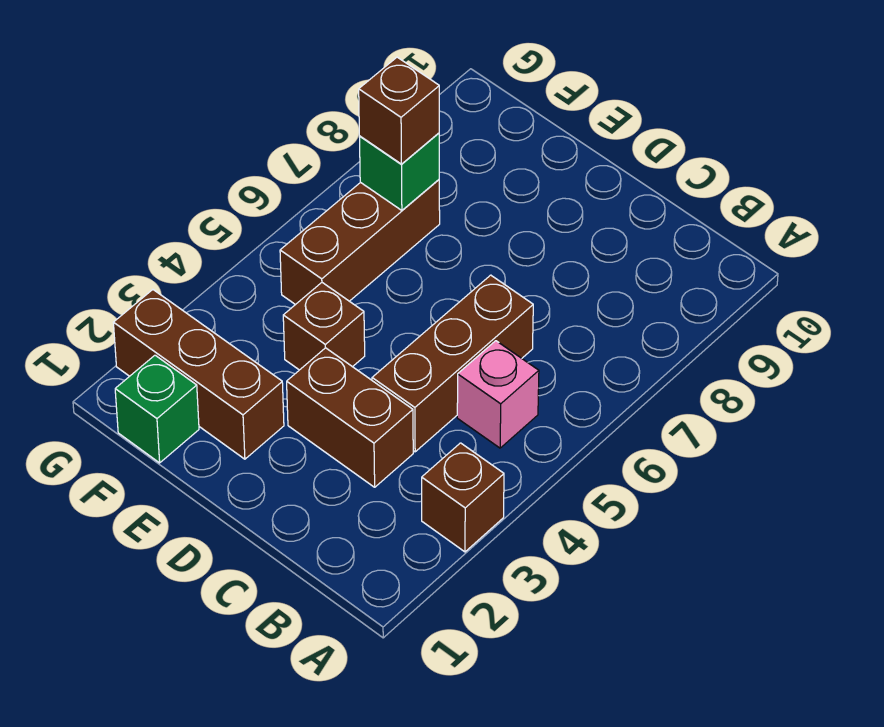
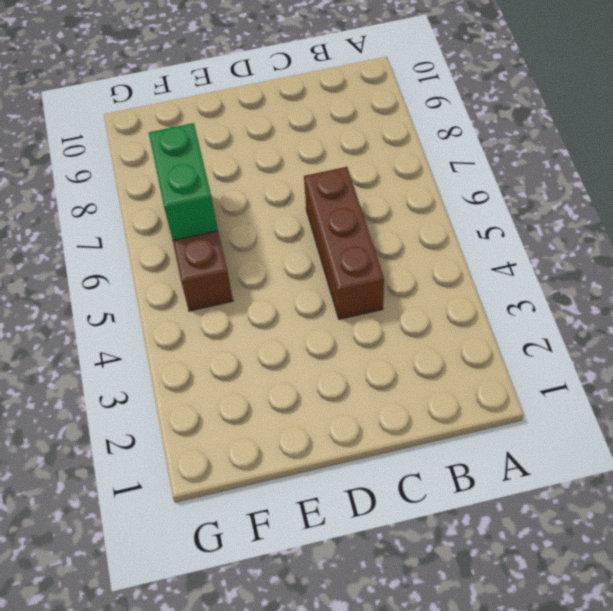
green brick F6:F7 level 2 -> green brick F7 level 2
none -> brown brick A3 level 1
none -> pink brick B5 level 1

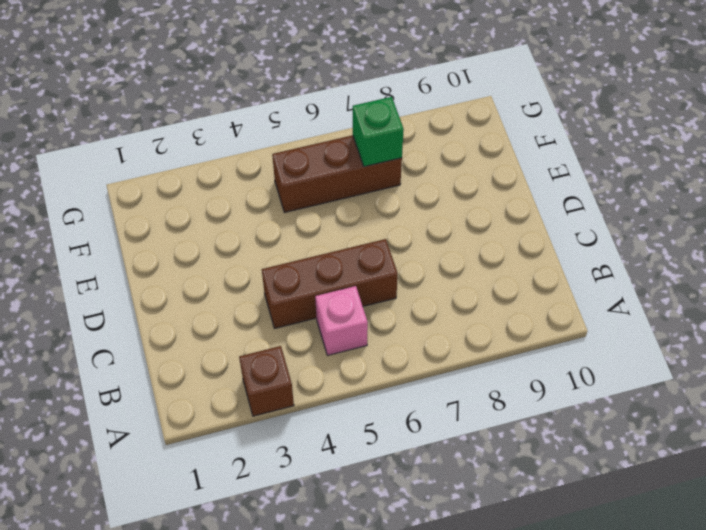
none -> brown brick C3:D3 level 1
none -> brown brick E2:G2 level 1

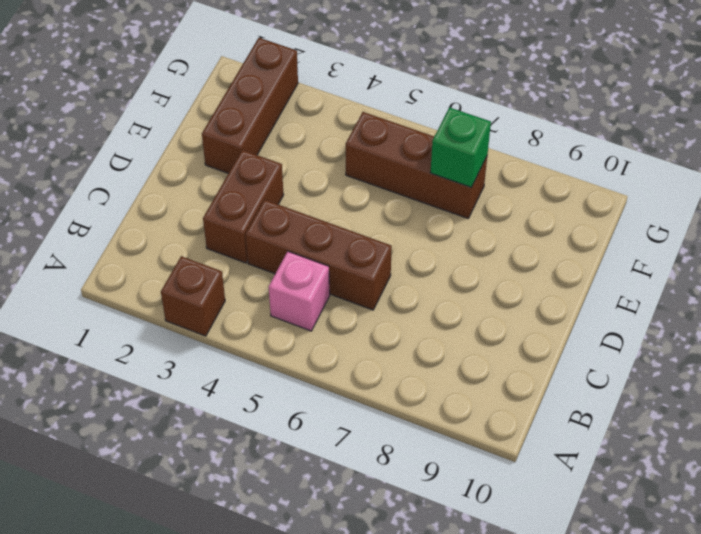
none -> brown brick E4 level 1
none -> green brick F1 level 1

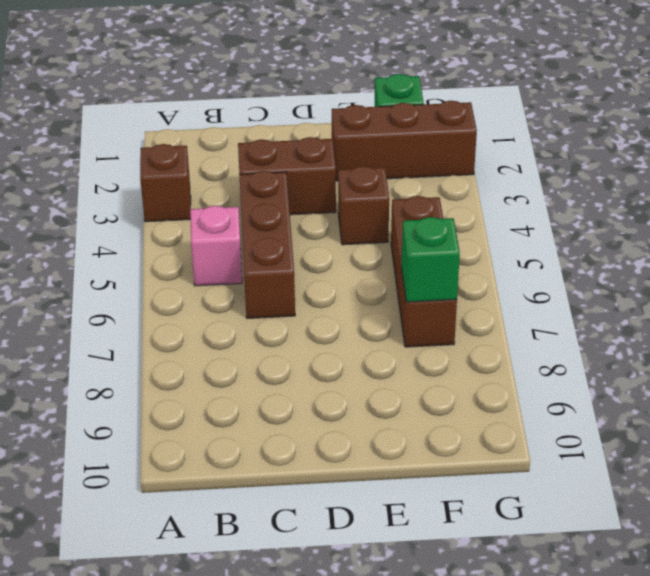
none -> brown brick F7 level 3

